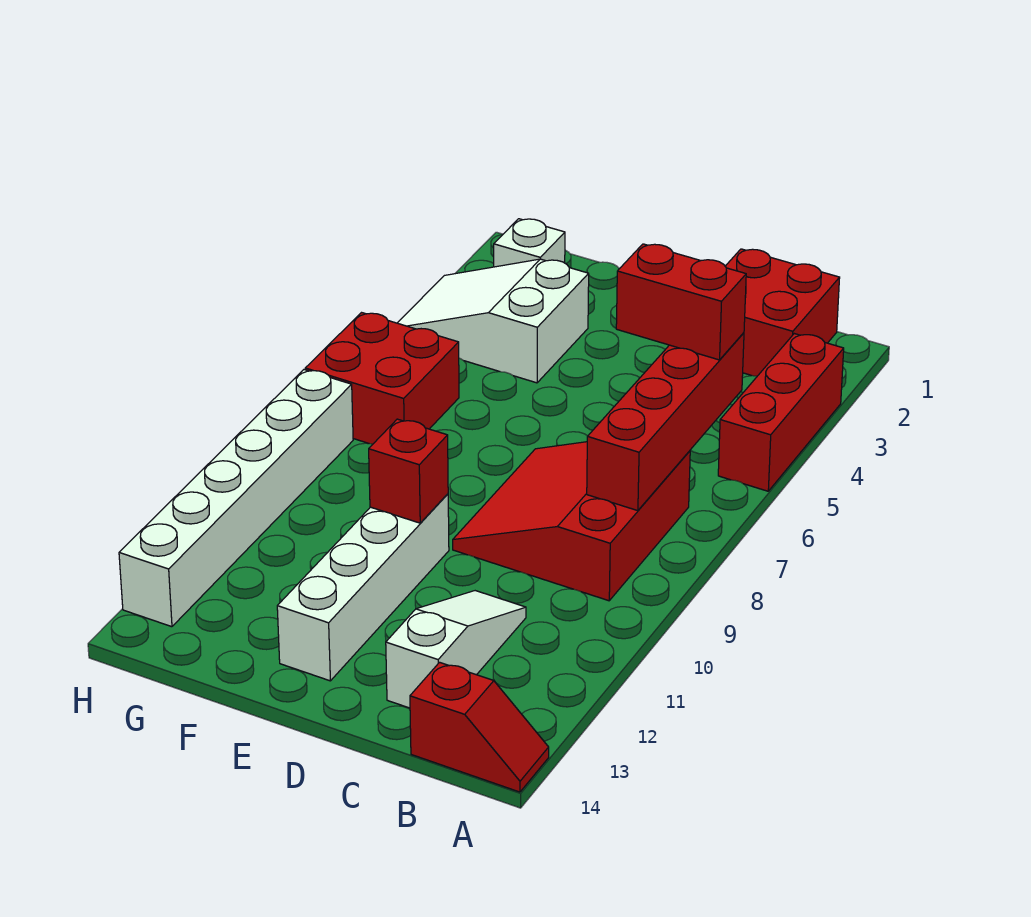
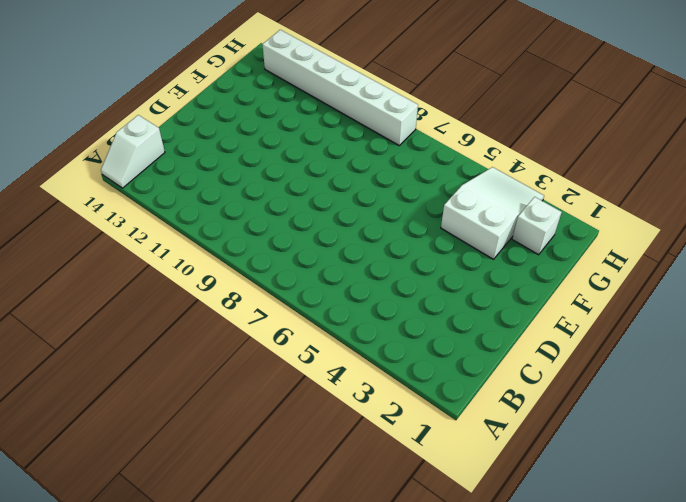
white slope A14:B14 level 1 top B -> red slope A14:B14 level 1 top B
none -> red brick A3:A5 level 1
none -> red brick B1:C2 level 1
none -> red slope B7:D9 level 1 top B

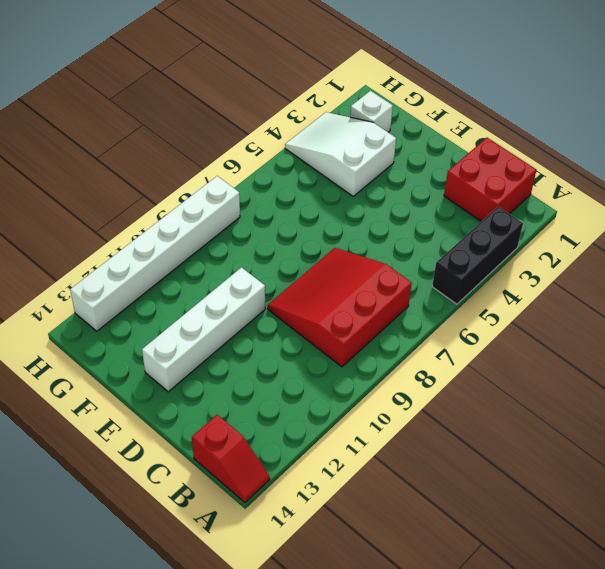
black brick A3:A5 level 1 -> red brick A3:A5 level 1
none -> white slope C11:C13 level 1 top 13
none -> red brick G6:H7 level 1
none -> red brick B5:B8 level 2

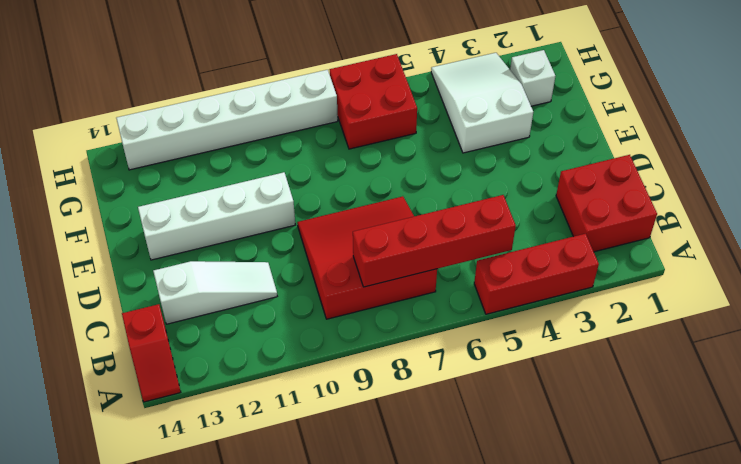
none -> red brick E10 level 2
none -> red brick B5:C5 level 3

